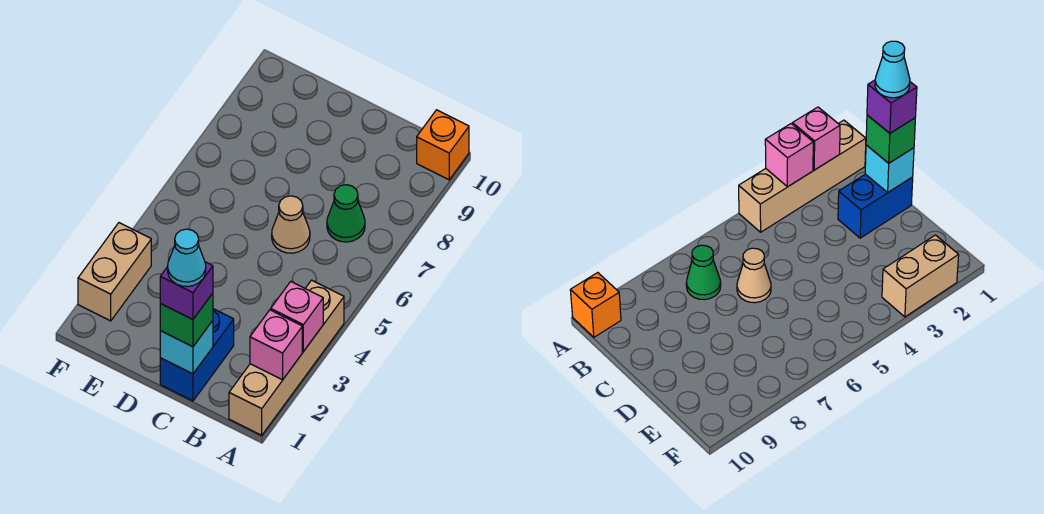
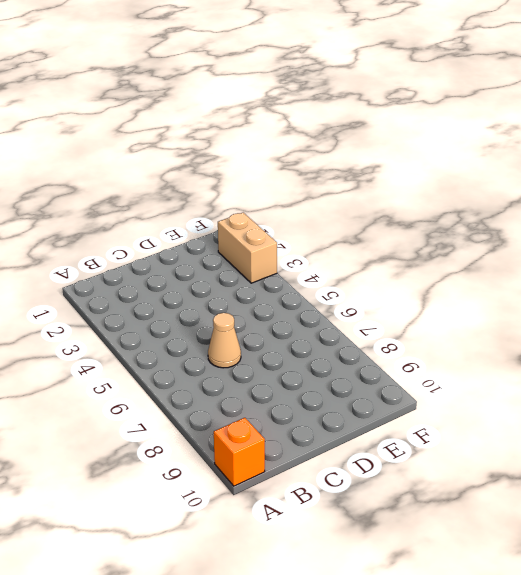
none -> tan brick A1:A4 level 1
none -> green cone B7 level 1
none -> blue brick C1:C2 level 1

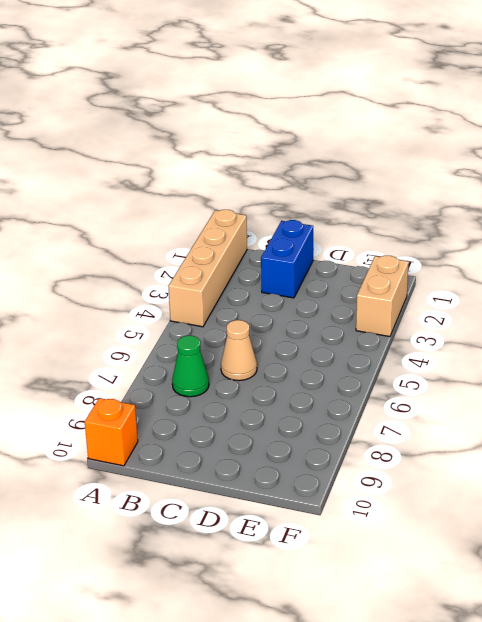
none -> pink brick A2 level 2
none -> pink brick A3 level 2
none -> cyan brick C1 level 2

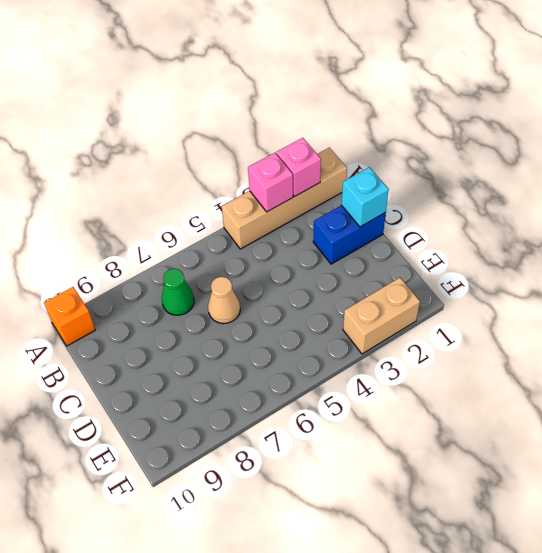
none -> green brick C1 level 3
none -> purple brick C1 level 4
none -> cyan cone C1 level 5

